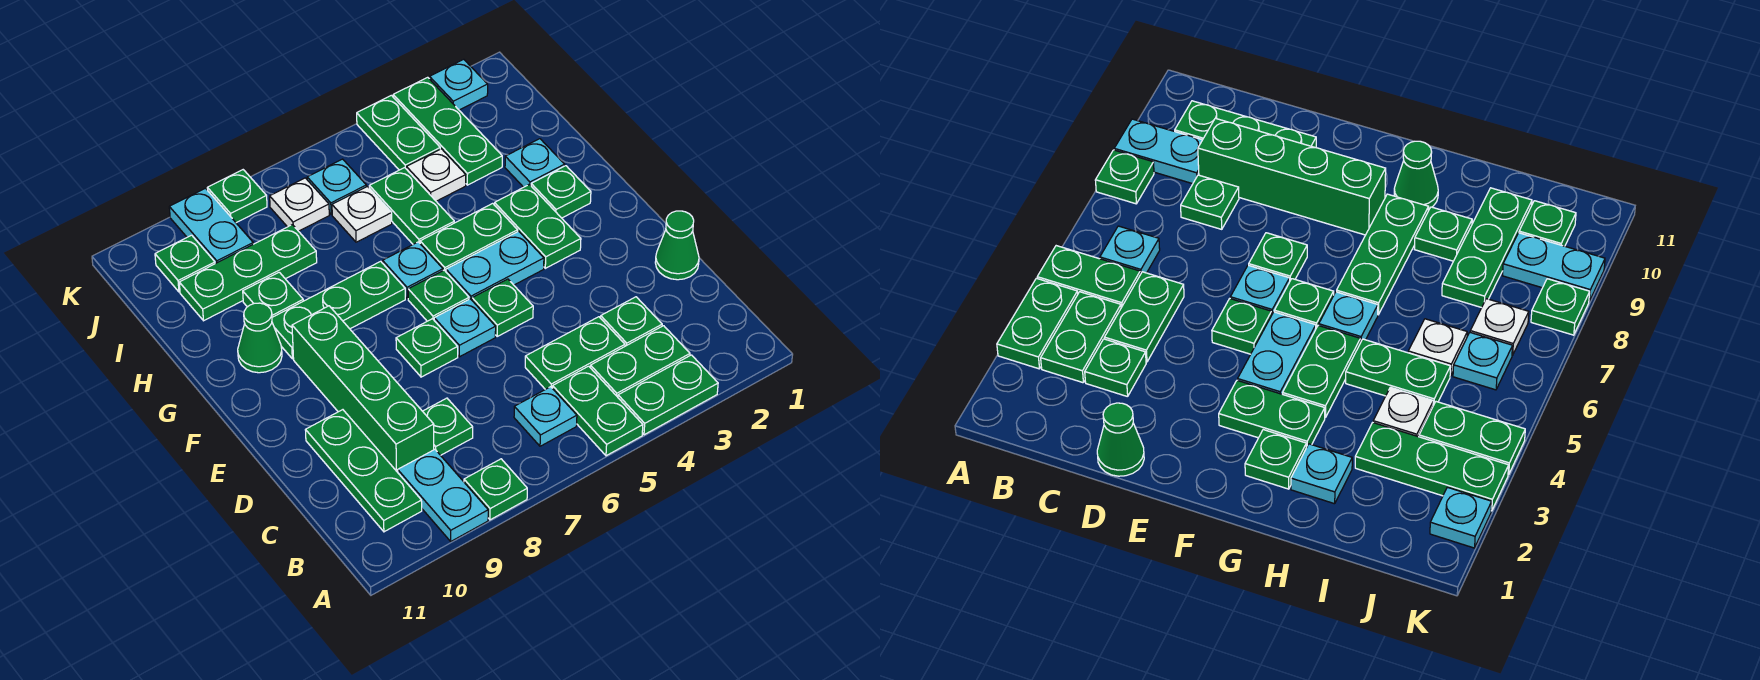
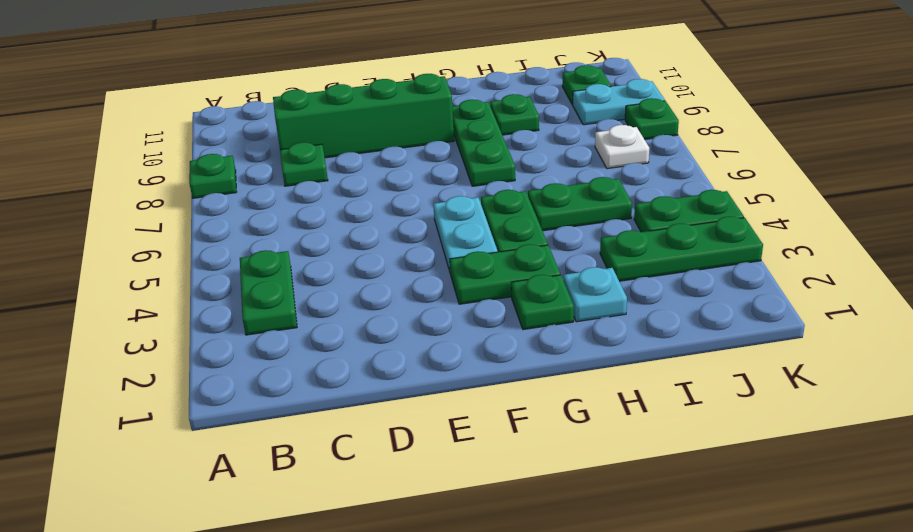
none -> green plate A3:A4 level 1
none -> green plate A5:B5 level 1
none -> cyan plate A9:B9 level 1
none -> cyan plate B6 level 1

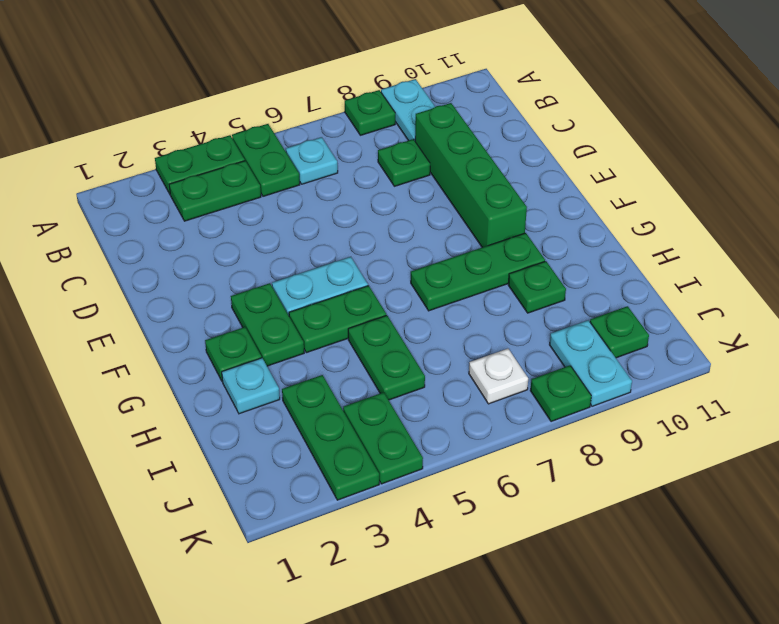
none -> green plate B10:D10 level 1
none -> green plate C3 level 1
none -> green plate C4:C5 level 1
none -> green cone D1 level 1

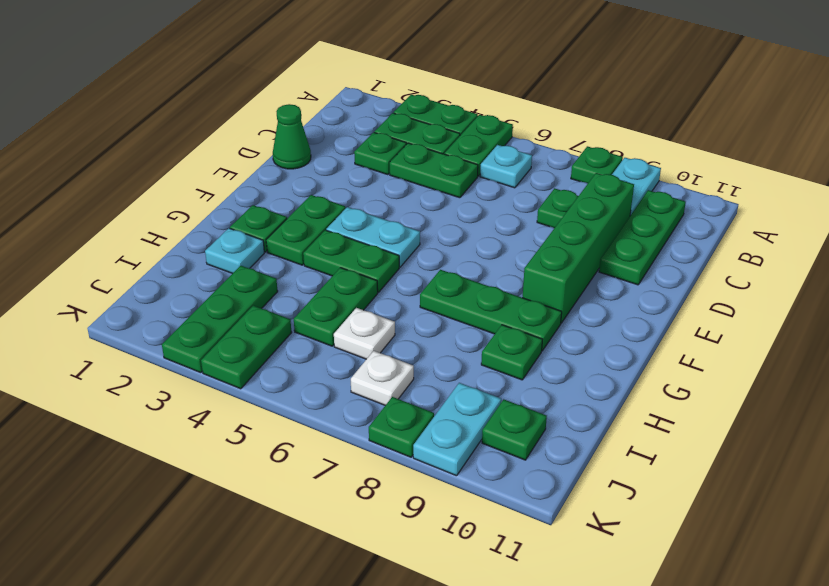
none -> green plate E5 level 1
none -> cyan plate E6 level 1
none -> green plate E7 level 1
none -> green plate F6 level 1

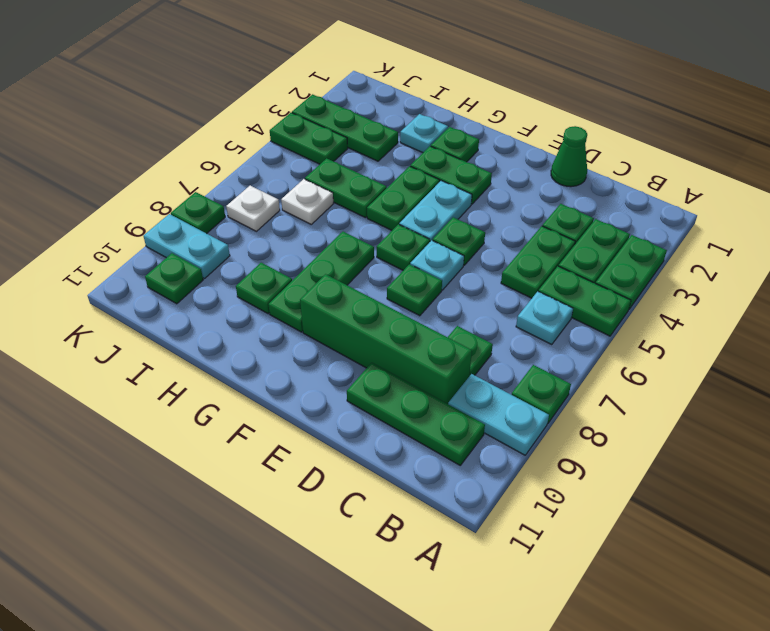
none -> cyan plate G6 level 1
none -> green cone G10 level 1
none -> white plate I4 level 1
none -> green plate I8:I10 level 1

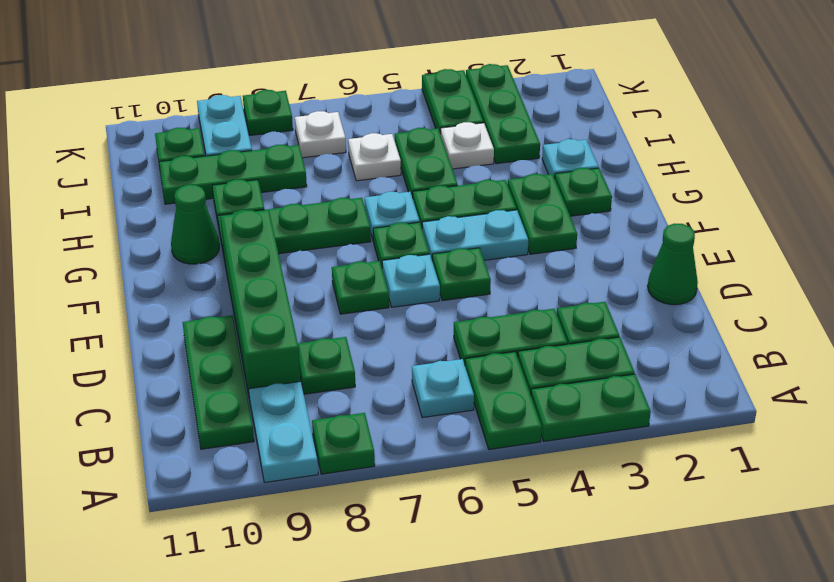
none -> cyan plate J6 level 1
none -> cyan plate K2 level 1

